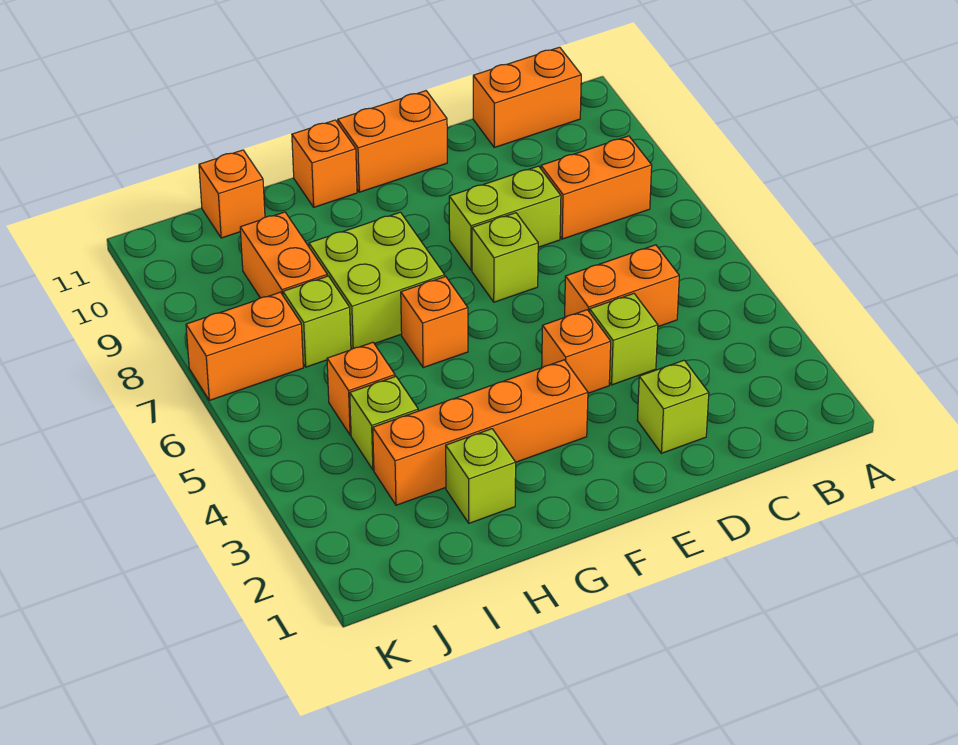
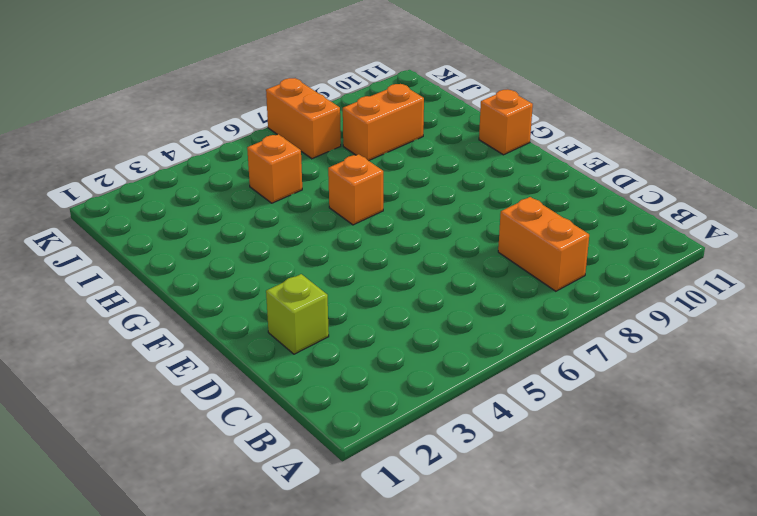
none -> orange brick B11:C11 level 1
none -> orange brick C5:D5 level 1
none -> lime brick D4 level 1

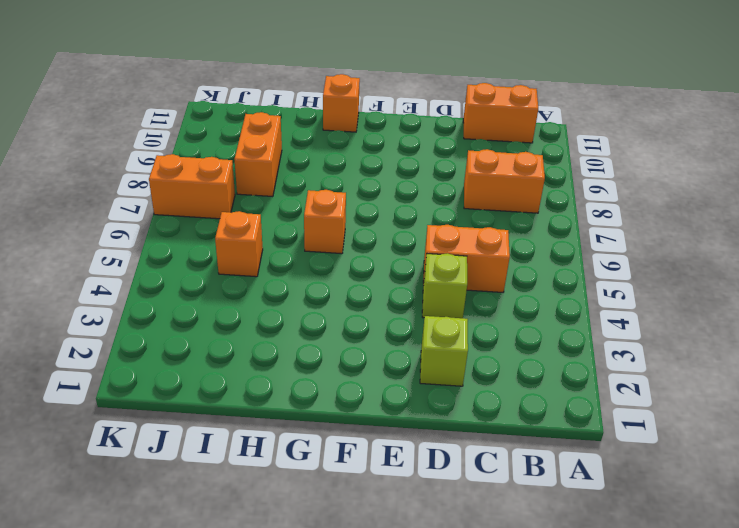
none -> lime brick D8:E8 level 1
none -> orange brick E4 level 1
none -> lime brick E7 level 1

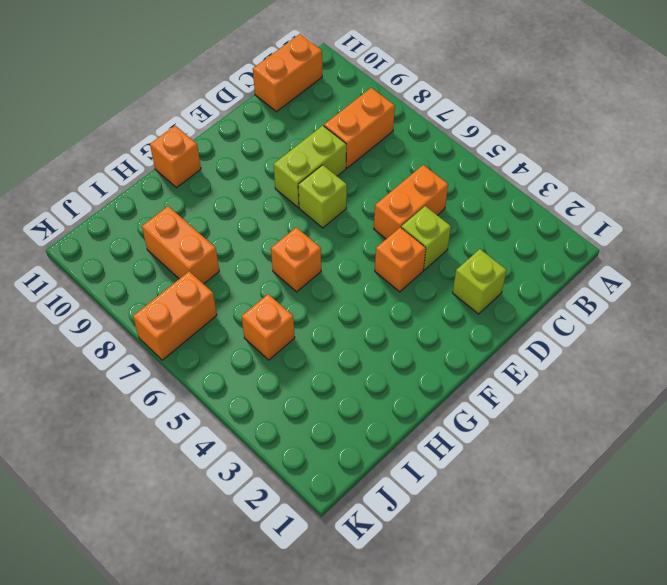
none -> orange brick E11:F11 level 1
none -> orange brick F3:I3 level 1
none -> lime brick G7:H8 level 1

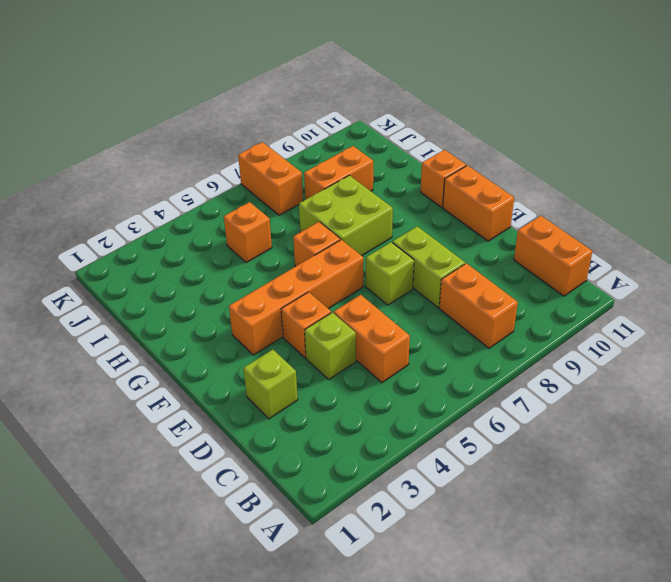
orange brick F3:F6 level 1 -> orange brick F3:I3 level 1
none -> lime brick H2 level 1
none -> lime brick I4 level 1
none -> lime brick I7 level 1

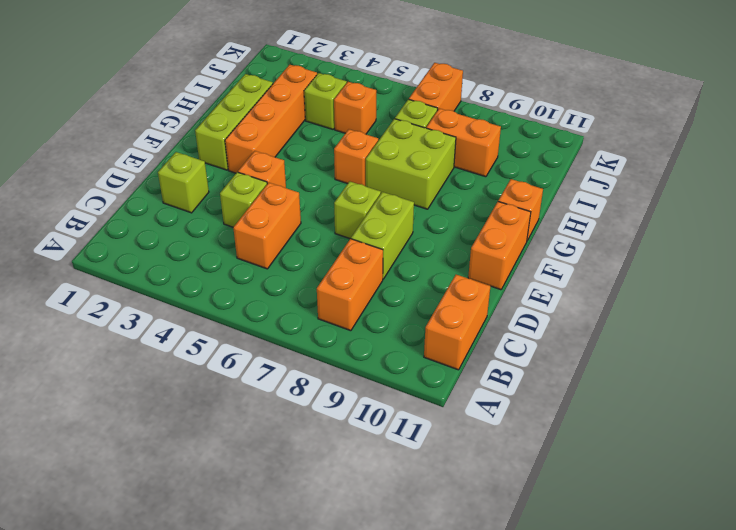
lime brick F2:H2 level 1 -> lime brick H2 level 1
none -> orange brick I11 level 1

